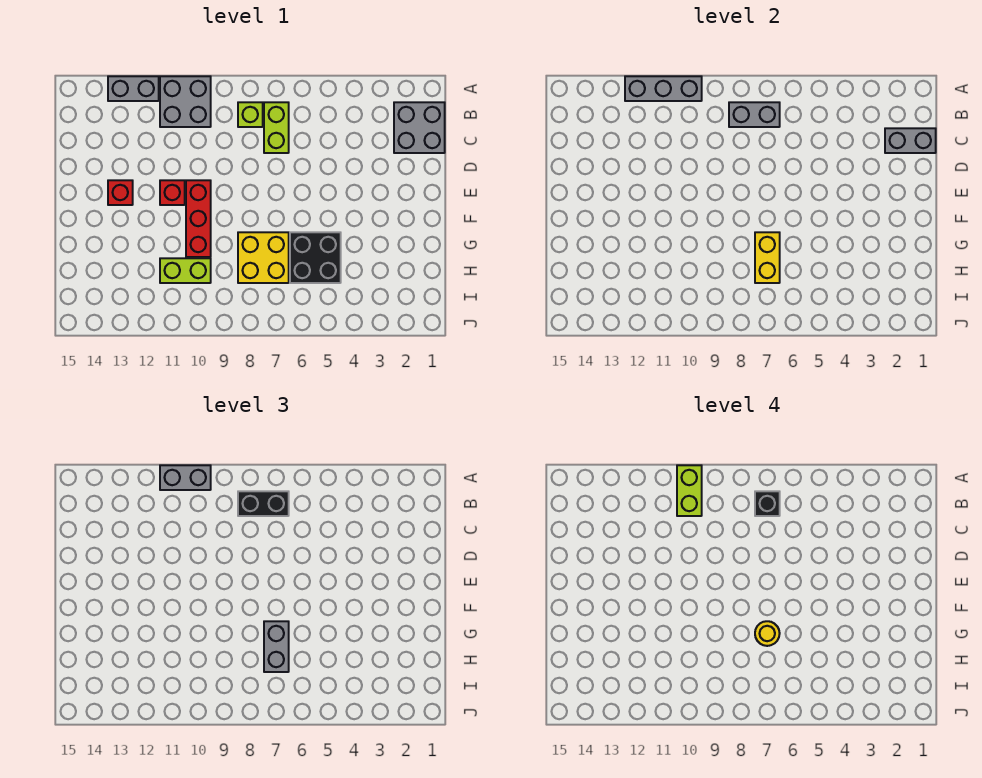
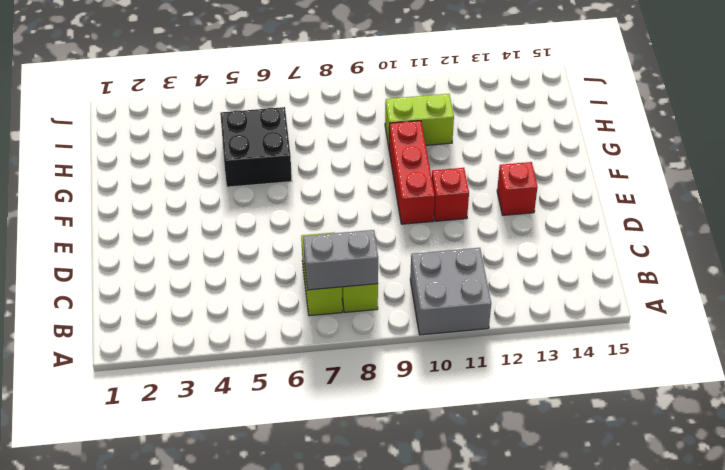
none -> grey brick A12:A13 level 1
none -> grey brick B1:C2 level 1
none -> yellow brick G7:H8 level 1

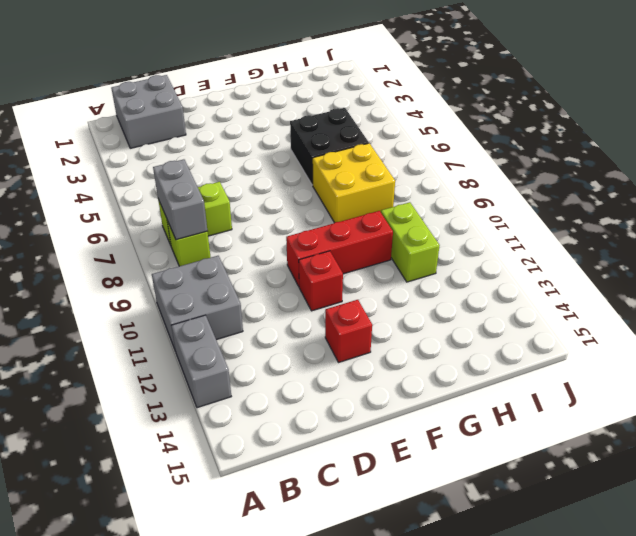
none -> grey brick A10:A12 level 2
none -> grey brick C1:C2 level 2
none -> yellow brick G7:H7 level 2

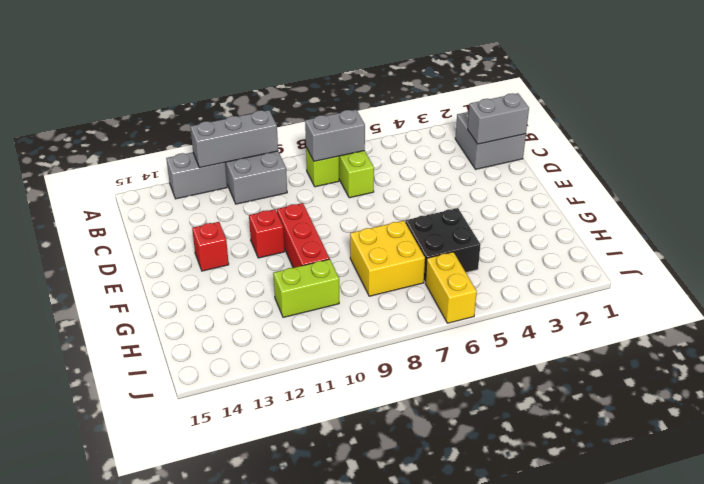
yellow brick I6:J6 level 1 -> yellow brick G7:H7 level 2
none -> grey brick A10:A11 level 3
none -> black brick B7:B8 level 3
none -> grey brick G7:H7 level 3

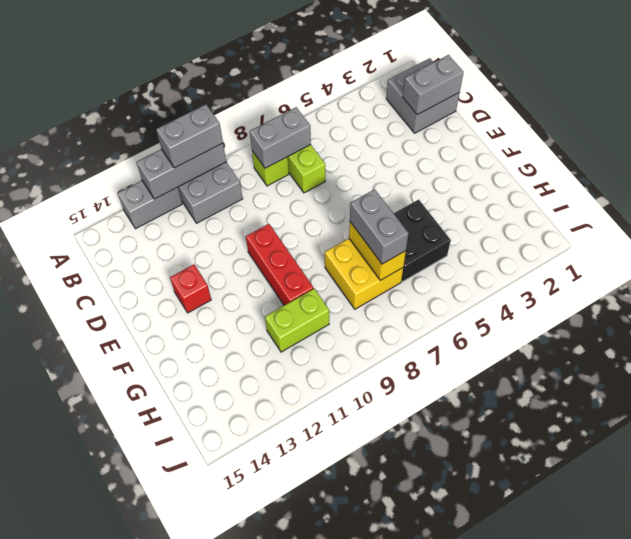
none -> red brick E11 level 1
none -> black brick B7:B8 level 3
none -> lime brick A10:B10 level 4

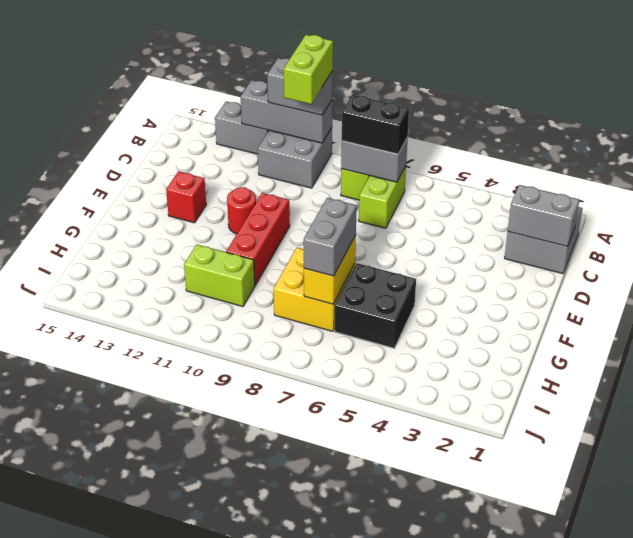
red round brick E11 level 1 -> red brick E11 level 1
none -> black brick B7 level 4
none -> yellow round brick G7 level 4

